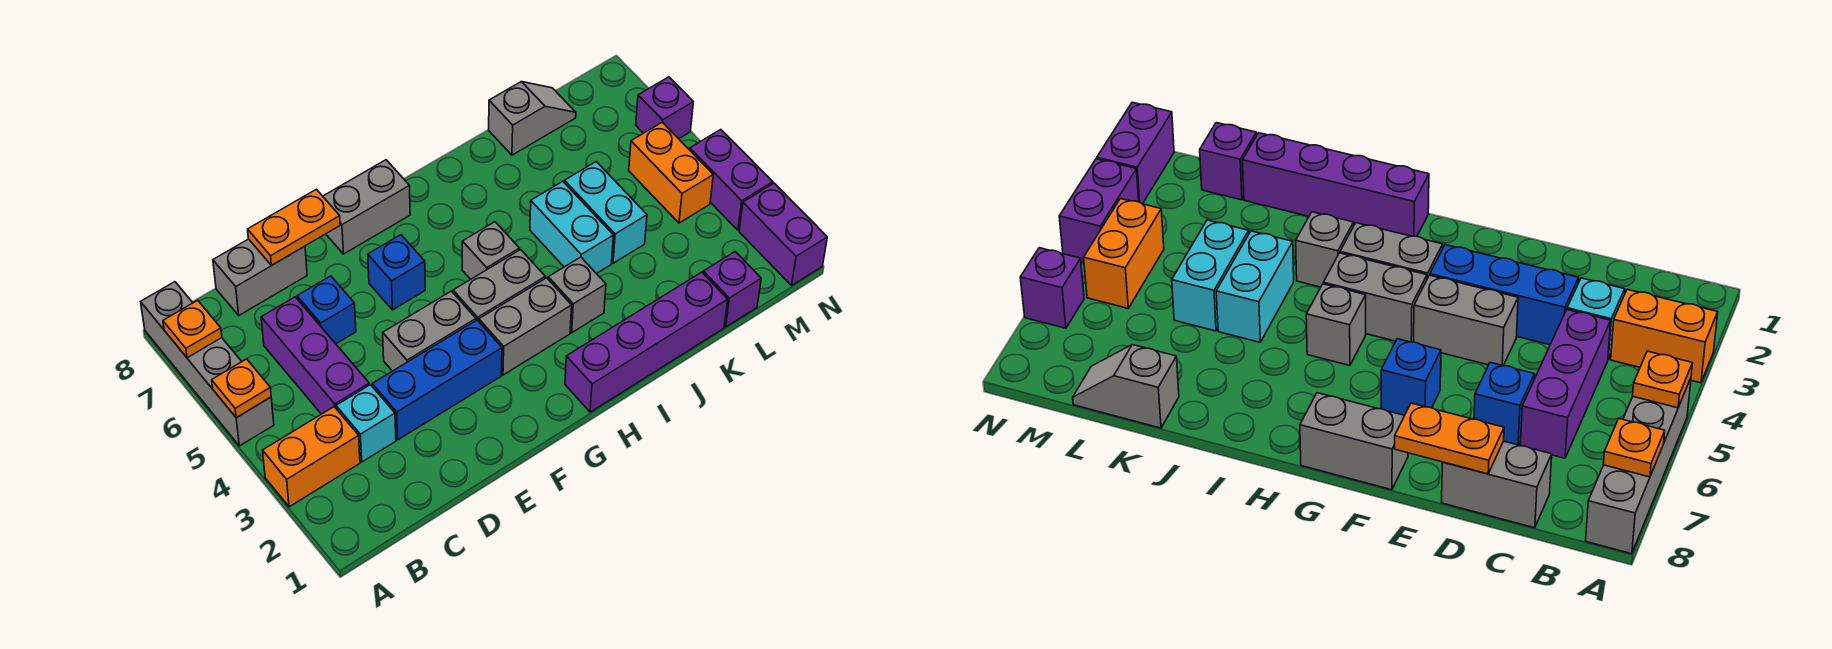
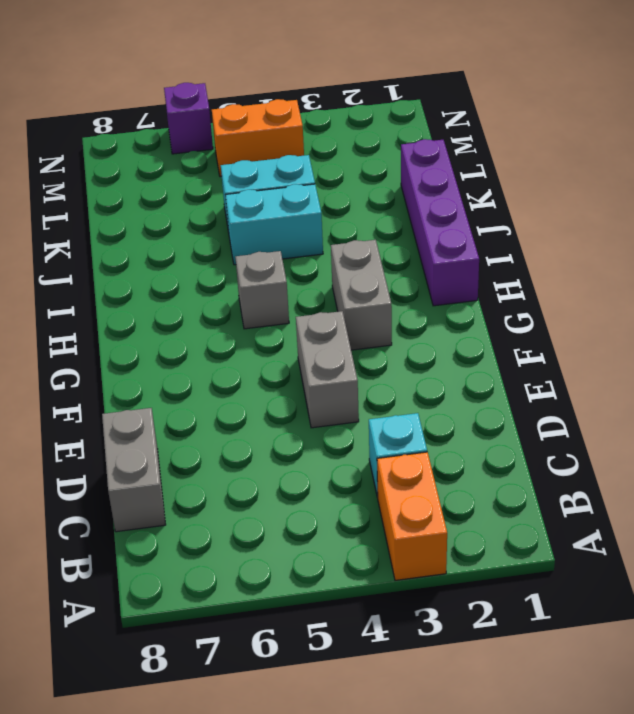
none -> grey brick A5:A8 level 1
none -> purple brick C4:C6 level 1
none -> blue brick D3:F3 level 1

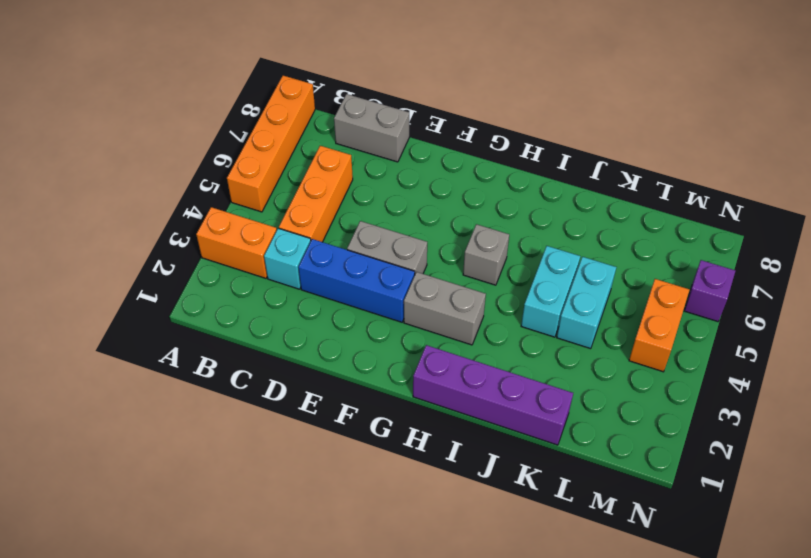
orange brick A5:A8 level 1 -> grey brick A5:A8 level 1
orange brick C4:C6 level 1 -> purple brick C4:C6 level 1
none -> blue brick D6 level 1
none -> blue brick F6 level 1
none -> grey brick F8:G8 level 1

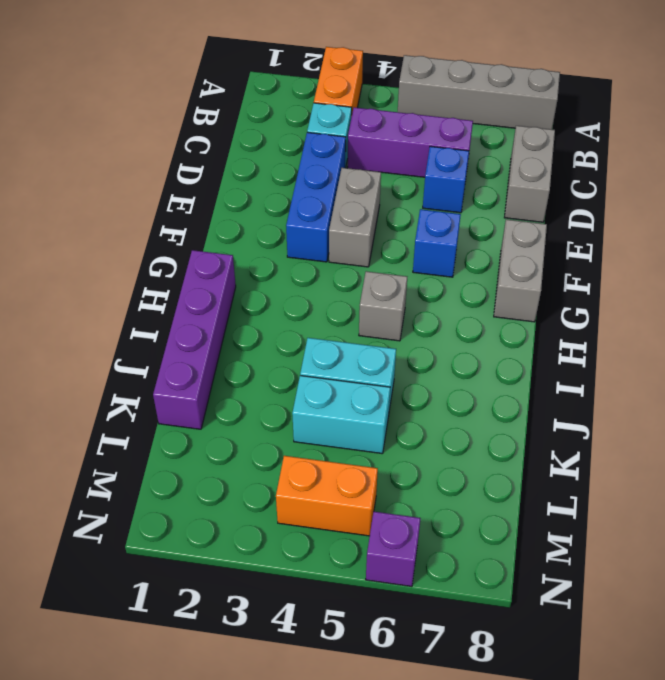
none -> grey brick G3:H3 level 1
none -> grey brick G4:H4 level 1
none -> grey brick I3 level 1

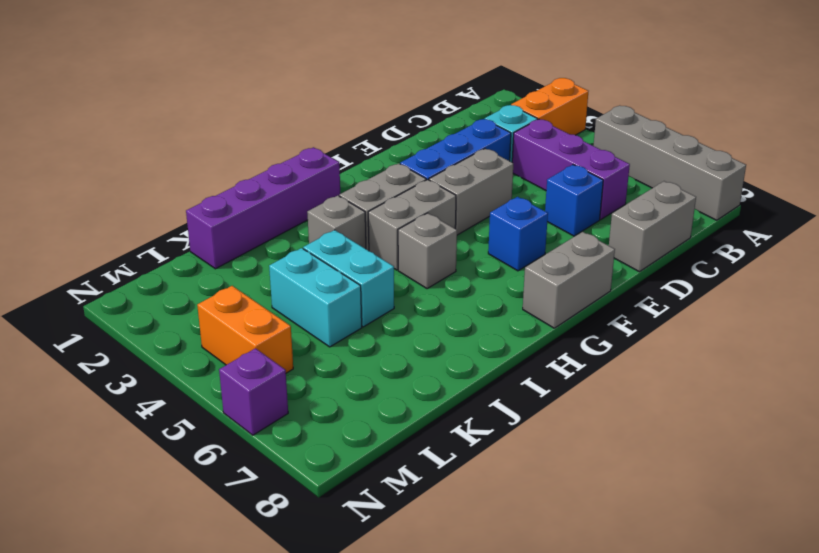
none -> grey slope K8:L8 level 1 top K
none -> purple brick L1 level 1
none -> purple brick N1:N2 level 1

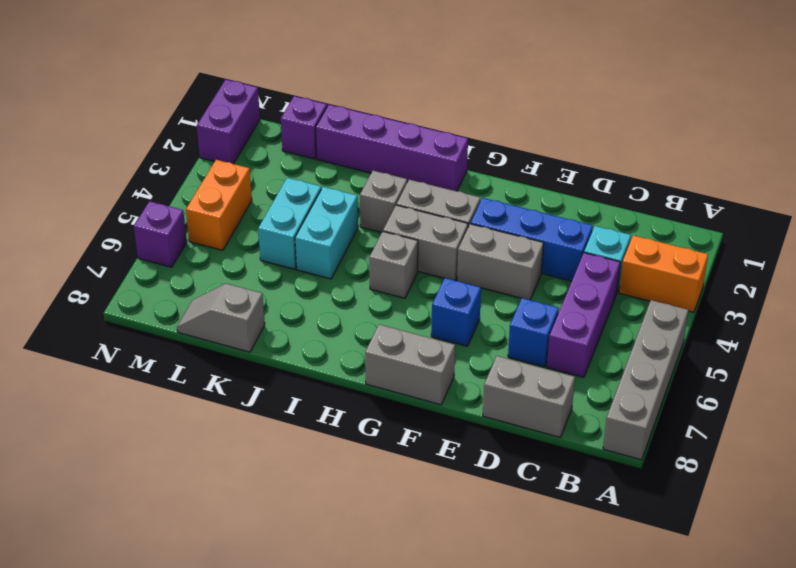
none -> purple brick N3:N4 level 1
none -> orange plate A5 level 2
none -> orange plate A7 level 2

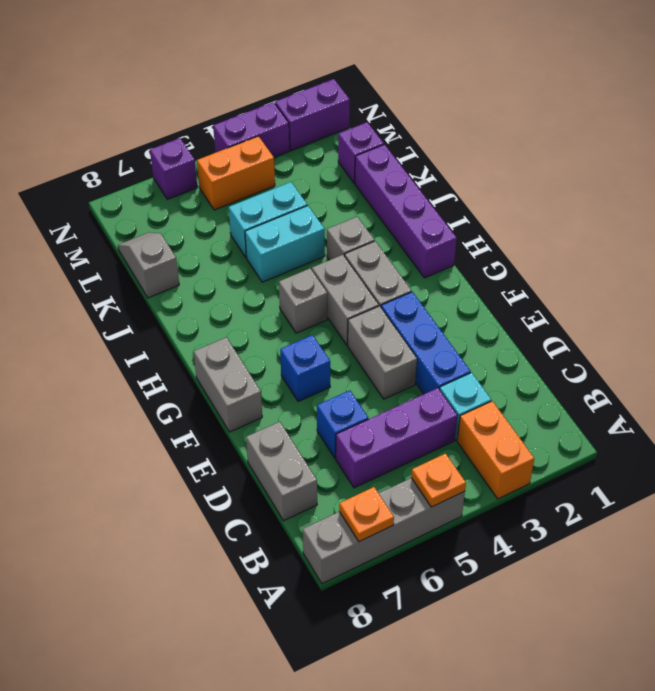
none -> orange plate D8:E8 level 2

